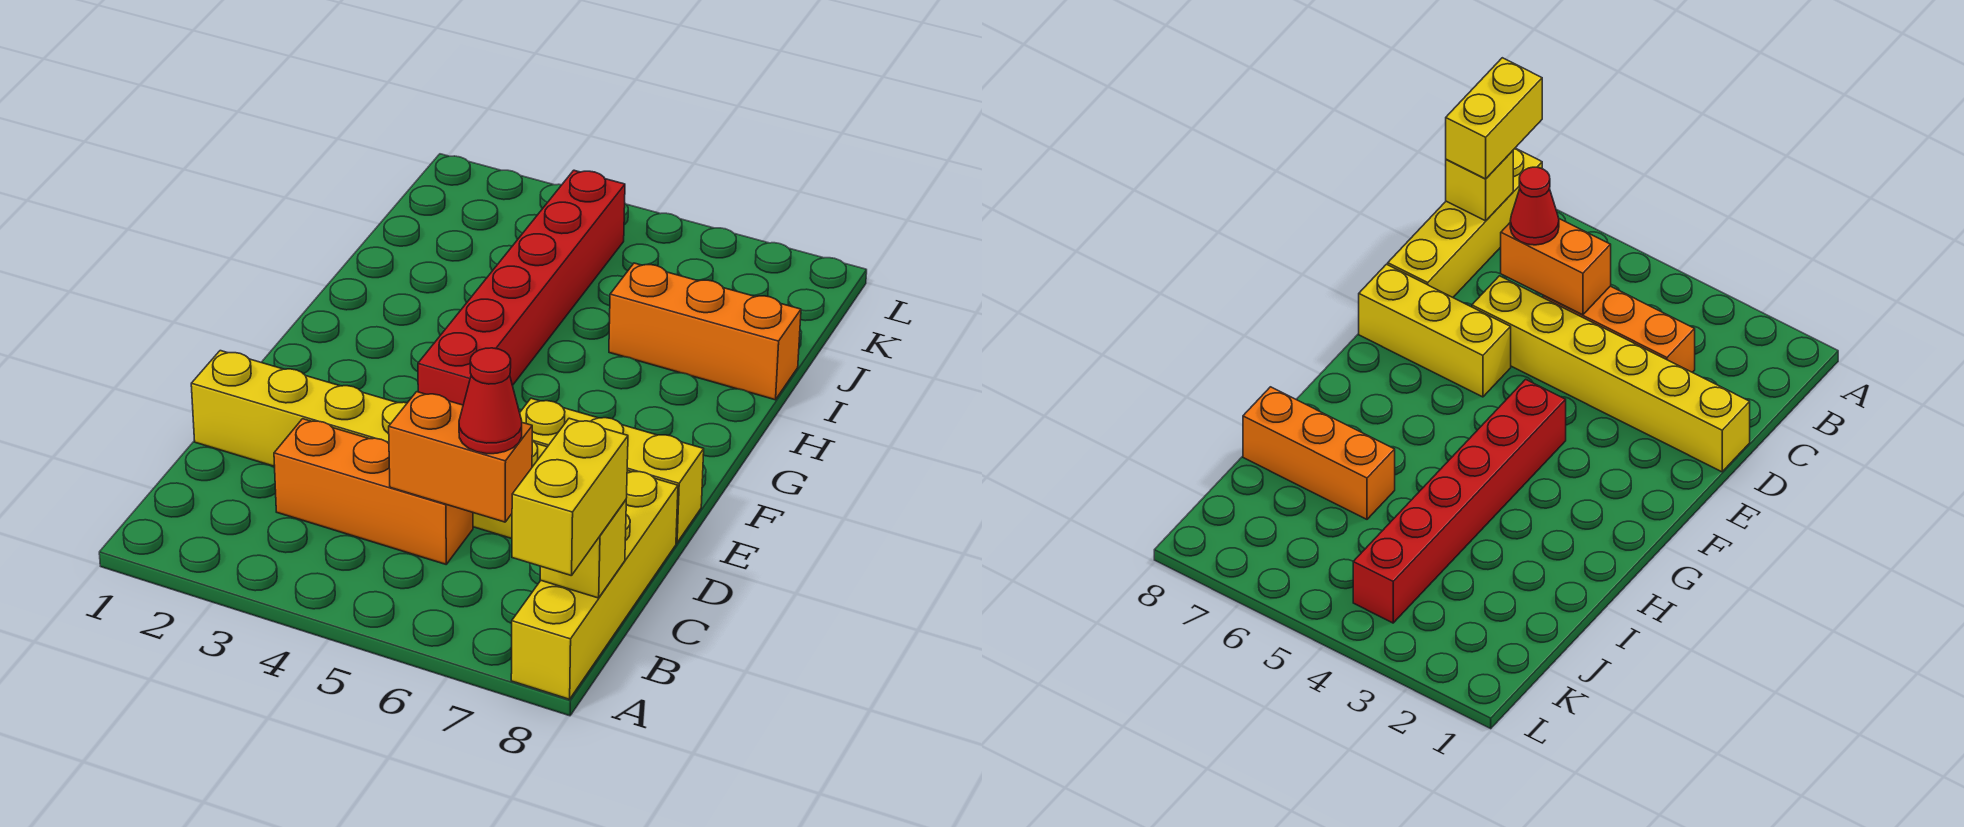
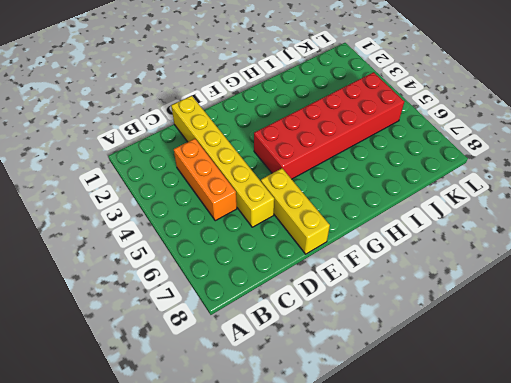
red brick F4:K5 level 1 -> red brick F4:K4 level 1
none -> yellow brick A8:D8 level 1
none -> orange brick I6:I8 level 1

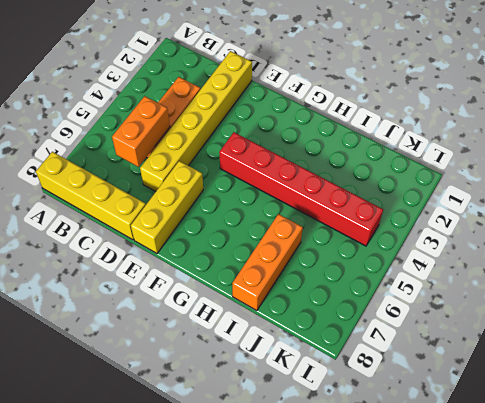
none -> yellow brick B8 level 2
none -> yellow brick A8:B8 level 3

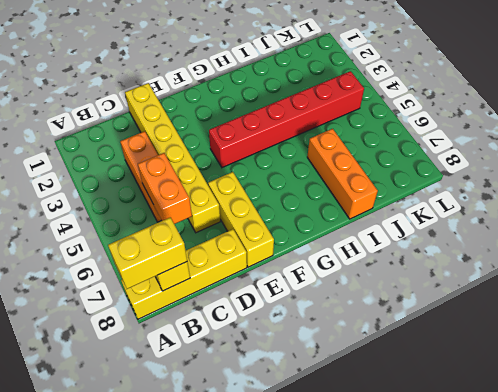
none -> red cone C6 level 3

